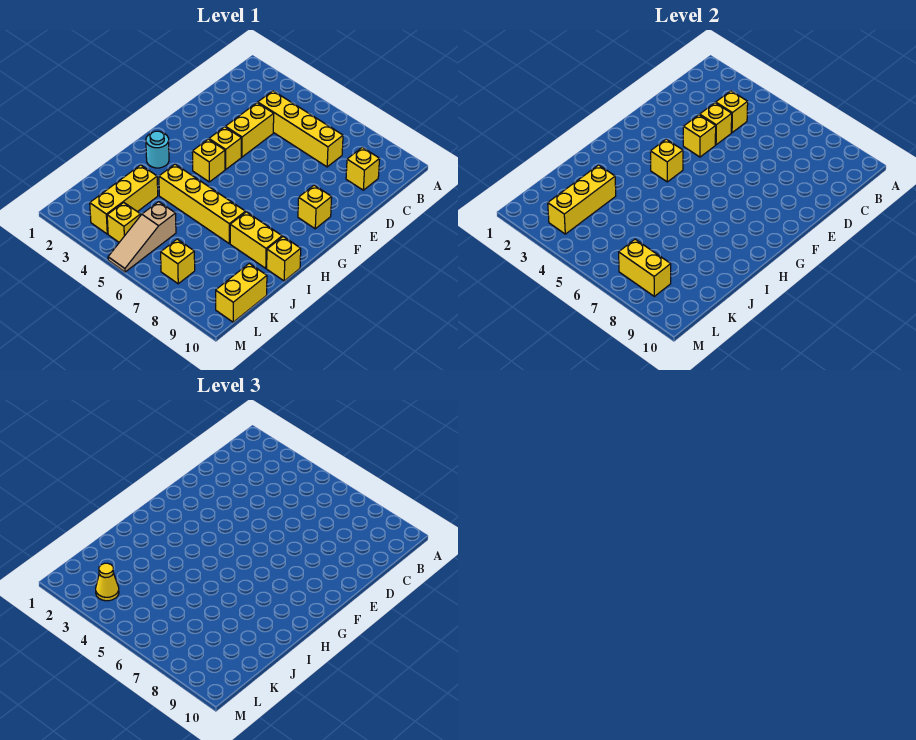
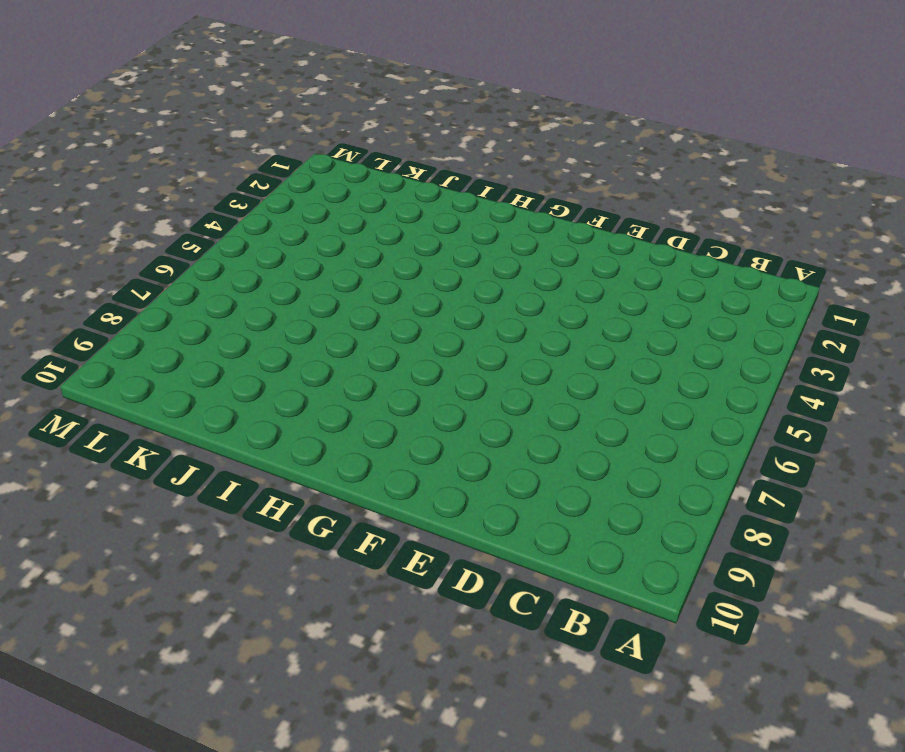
none -> yellow brick C4:C7 level 1
none -> yellow brick C9 level 1
none -> yellow brick D4:E4 level 1

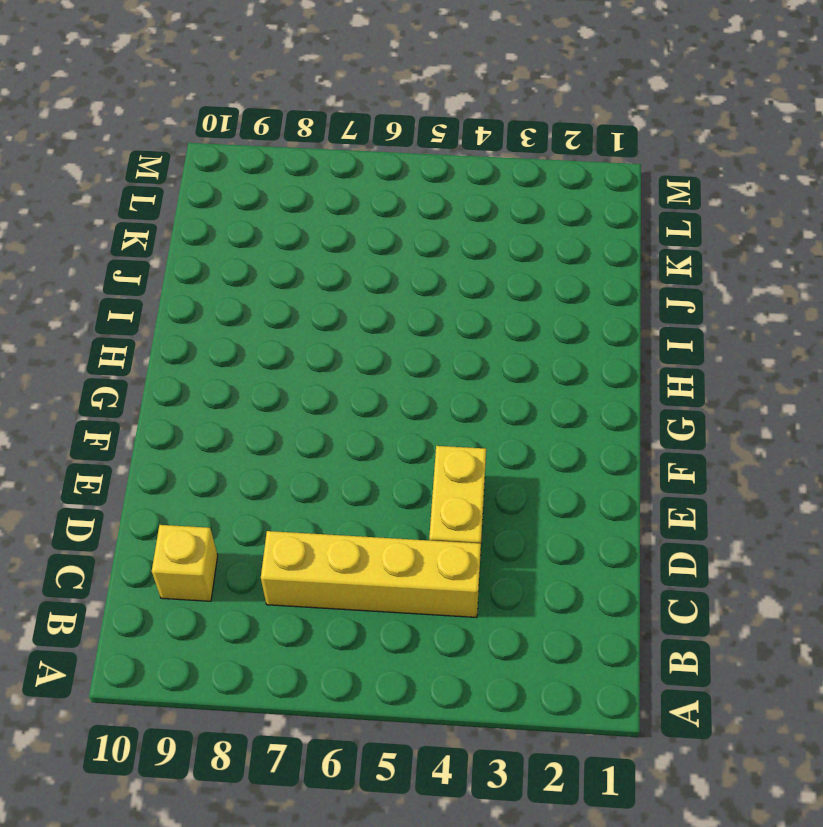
none -> yellow brick F4 level 1
none -> yellow brick F9 level 1
none -> yellow brick G4 level 1

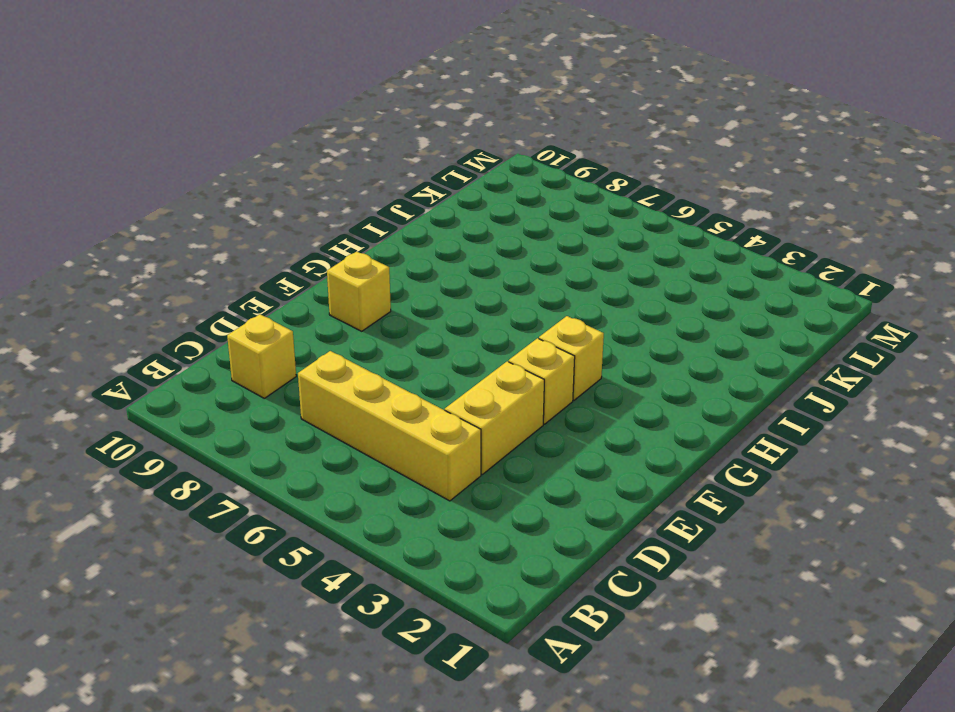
none -> cyan round brick H2 level 1
none -> yellow brick I4:I7 level 1
none -> yellow brick I8:I9 level 1

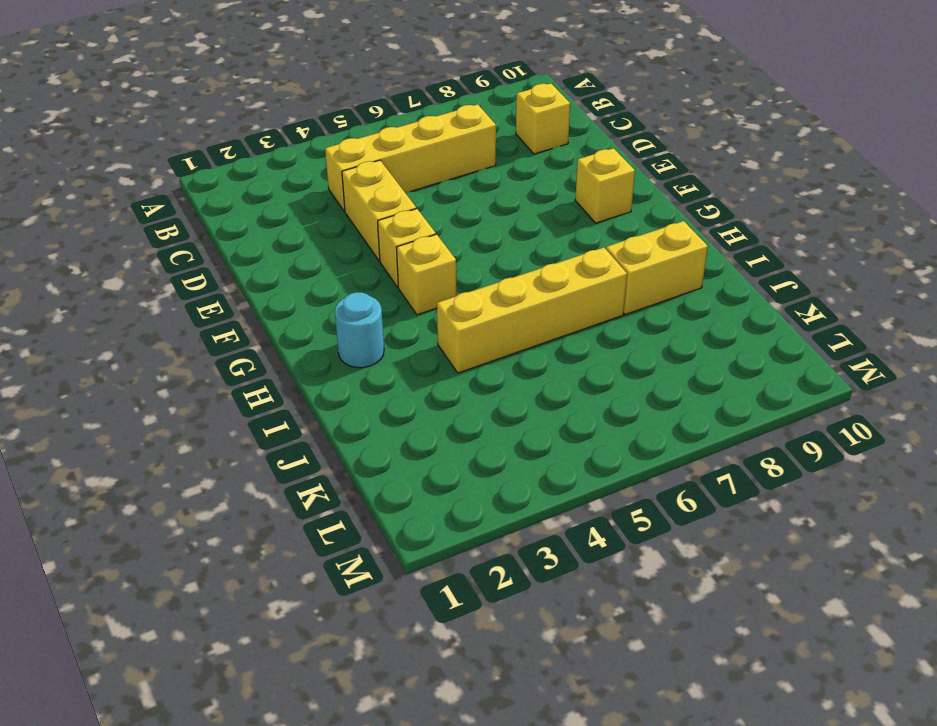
none -> yellow brick I10 level 1
none -> yellow brick J3:L3 level 1
none -> tan slope K5:M5 level 1 top K

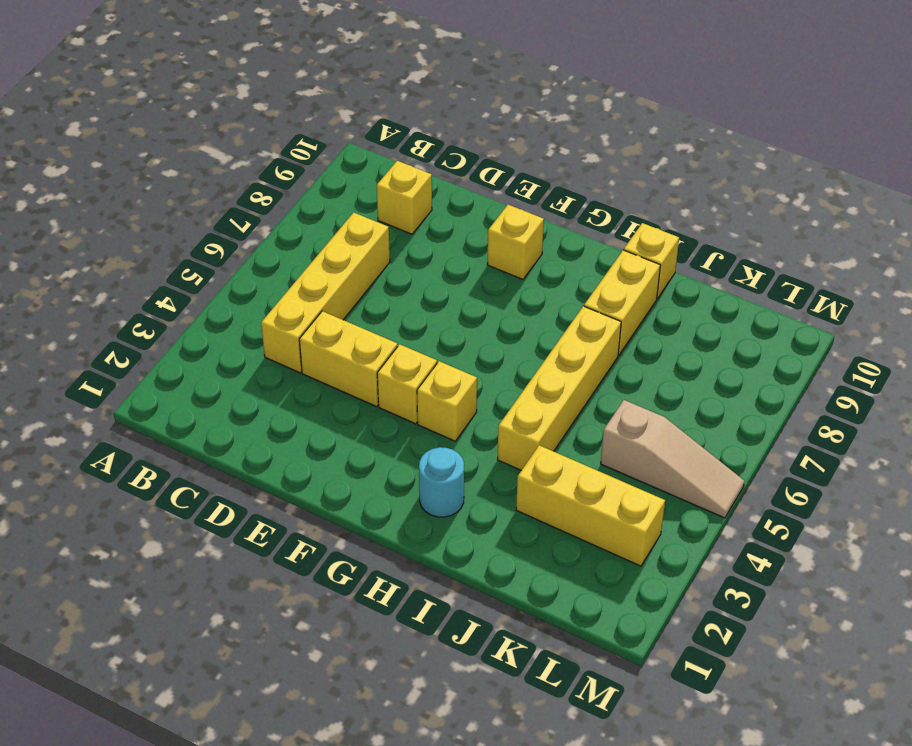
none -> yellow brick K10:L10 level 1
none -> yellow brick L4 level 1
none -> yellow brick L7 level 1

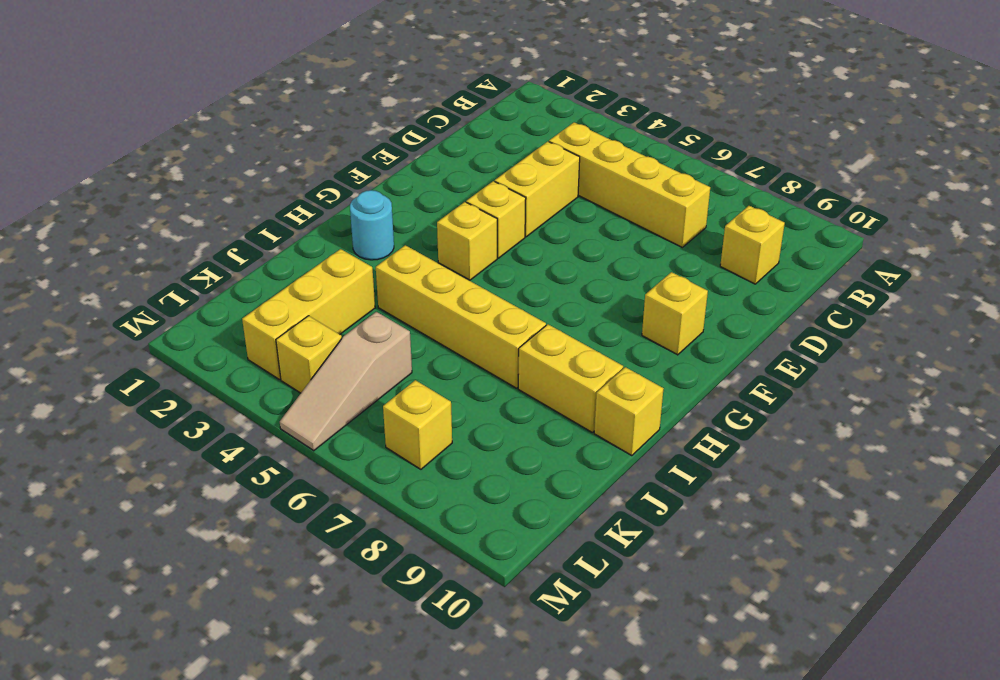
none -> yellow brick K10:L10 level 1
none -> yellow brick C4 level 2
none -> yellow brick D4 level 2

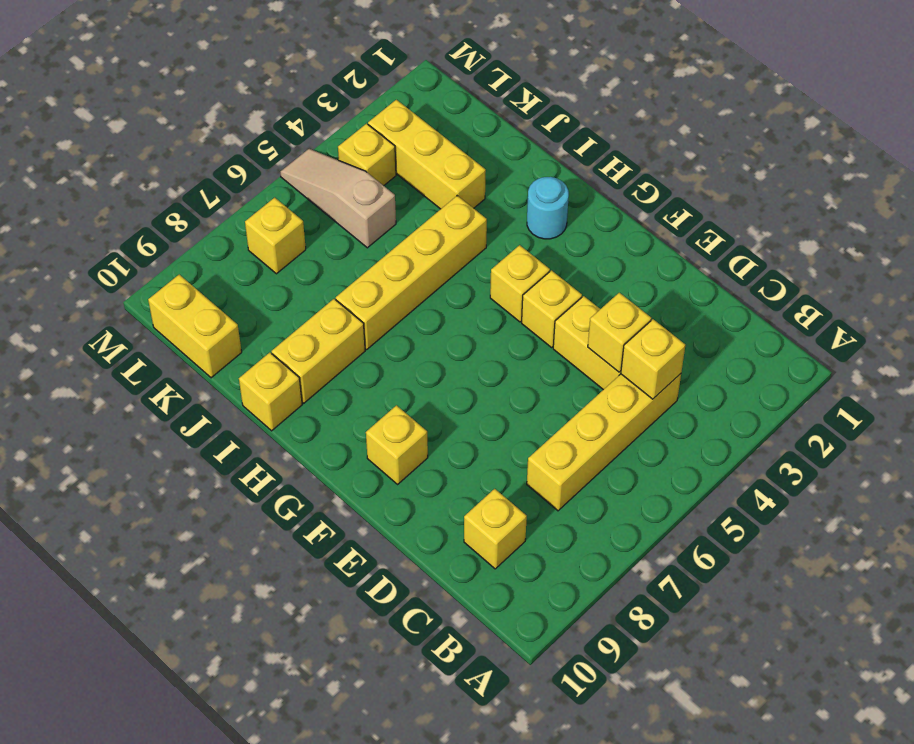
none -> yellow brick E4 level 2
none -> yellow brick G4 level 2
none -> yellow brick J3:L3 level 2

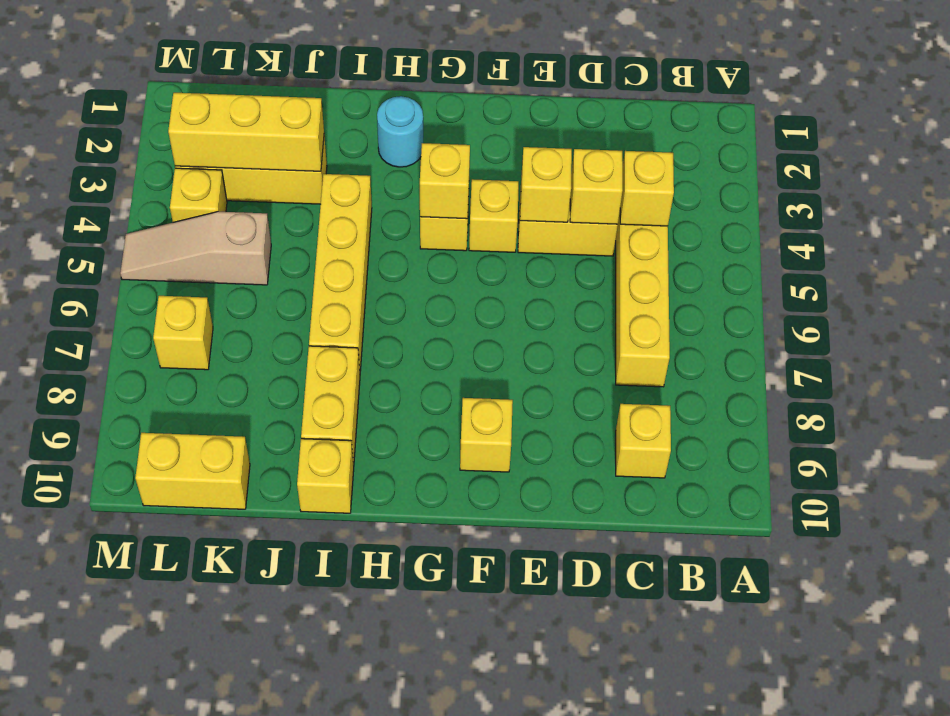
none -> yellow brick L7:L8 level 2
none -> yellow cone L3 level 3

